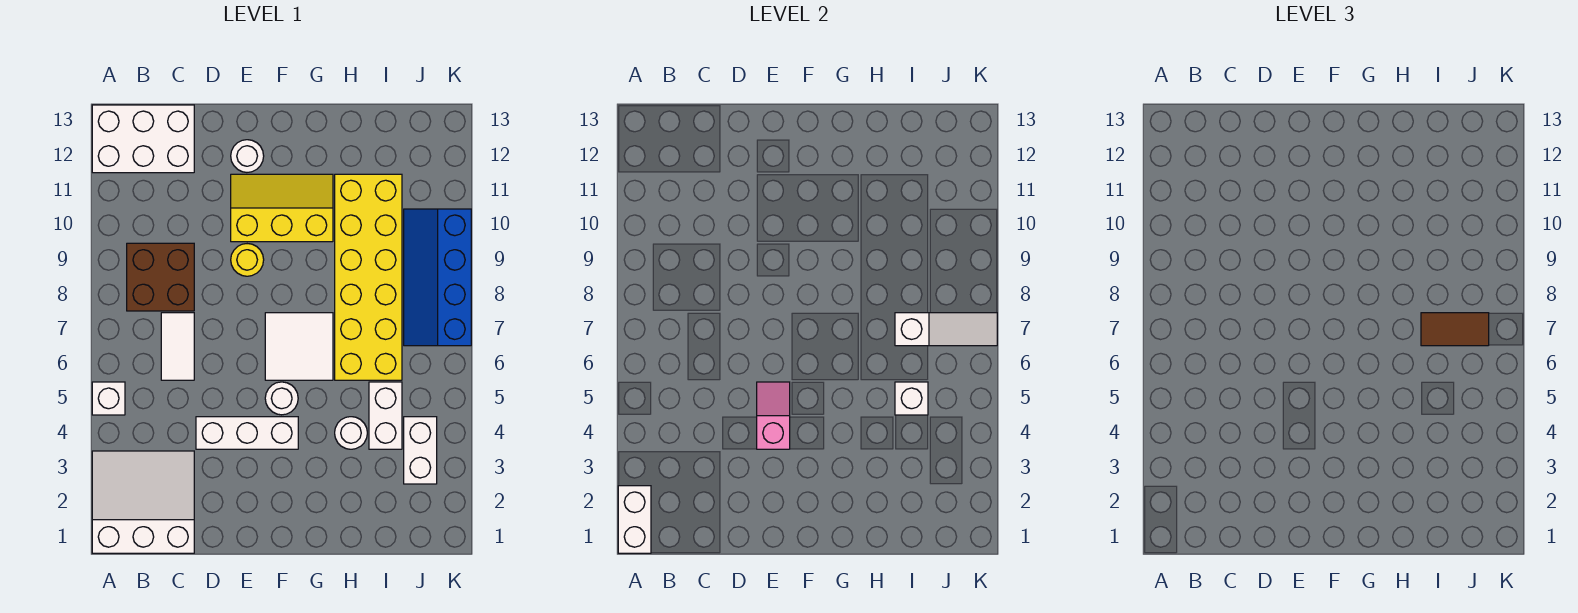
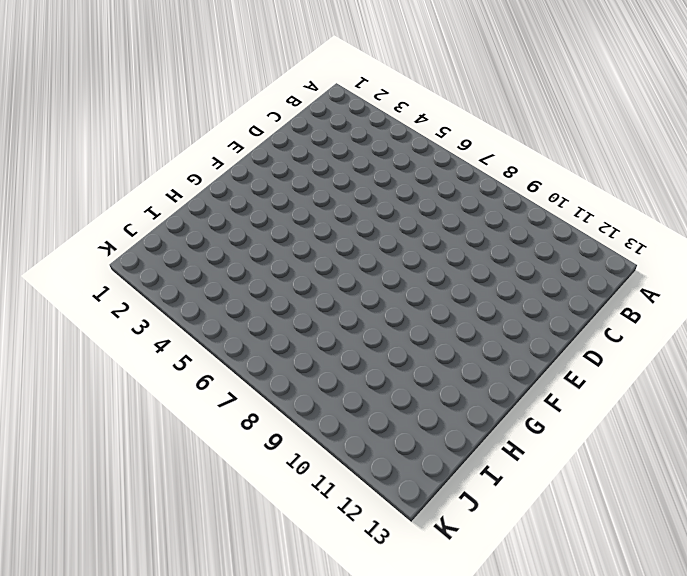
none -> white slope A1:C3 level 1 top 1
none -> white brick A5 level 1
none -> white brick A12:C13 level 1

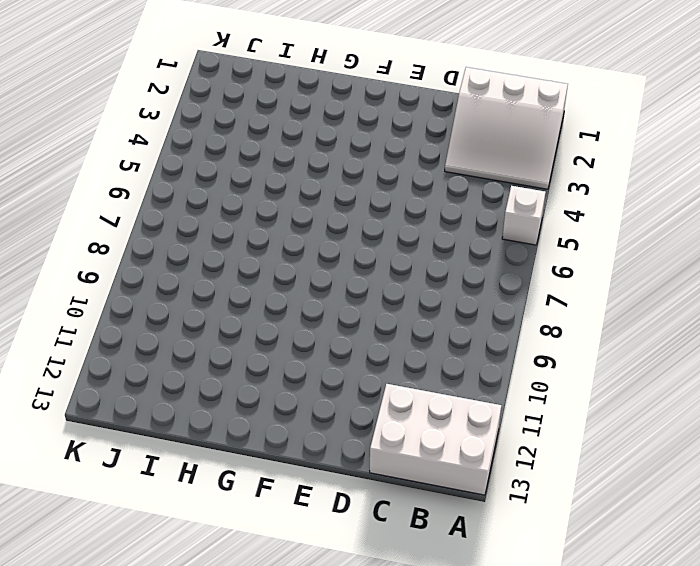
none -> brown brick B8:C9 level 1
none -> white tile C6:C7 level 1
none -> white brick D4:F4 level 1

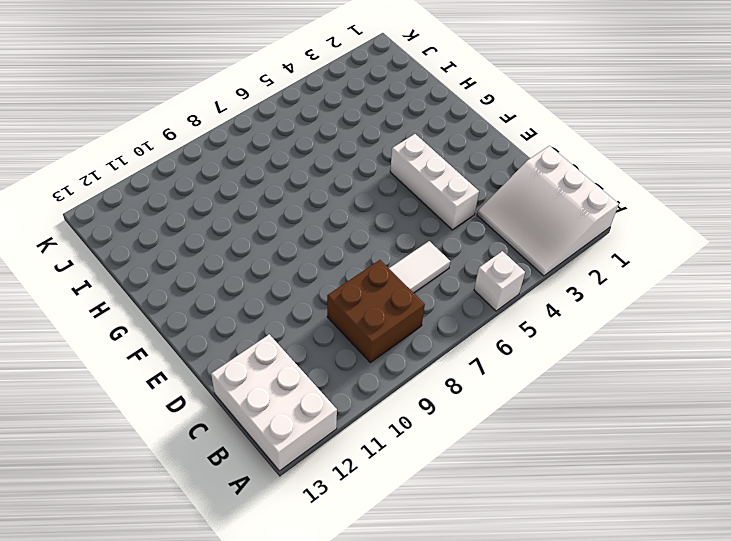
none -> yellow round brick E9 level 1
none -> yellow slope E10:G11 level 1 top 10
none -> white round brick E12 level 1

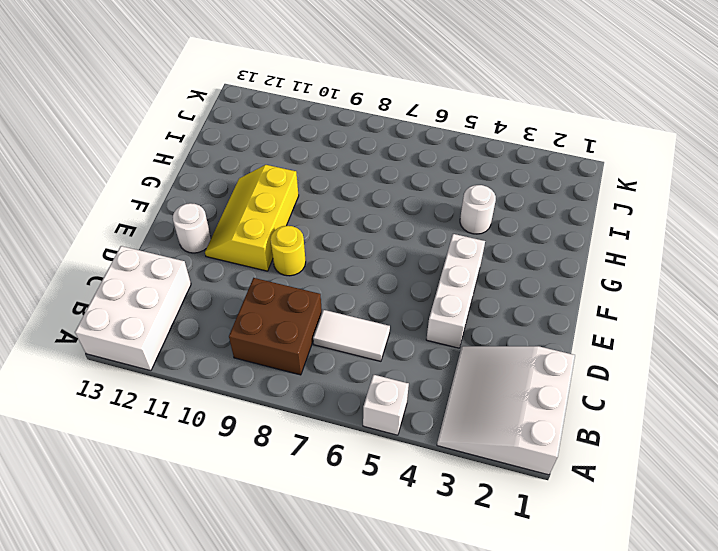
none -> white round brick F5 level 1
none -> white tile F6:G7 level 1
none -> yellow brick H6:I11 level 1

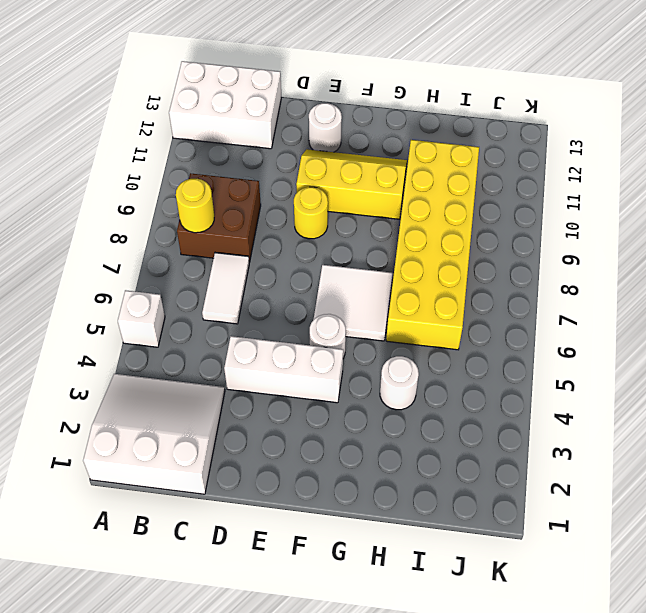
yellow round brick B8 level 2 -> none
none -> white brick I4:I5 level 1
none -> white brick J3:J4 level 1
none -> blue slope J7:K10 level 1 top K

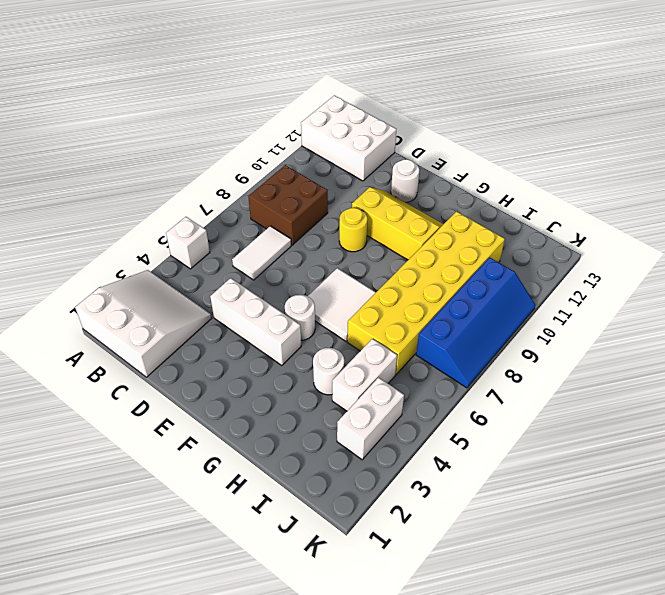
blue slope J7:K10 level 1 top J -> blue slope J7:K10 level 1 top K
none -> white brick A1:A2 level 2
none -> pink slope E4:E5 level 2 top 4
none -> white brick I5 level 2

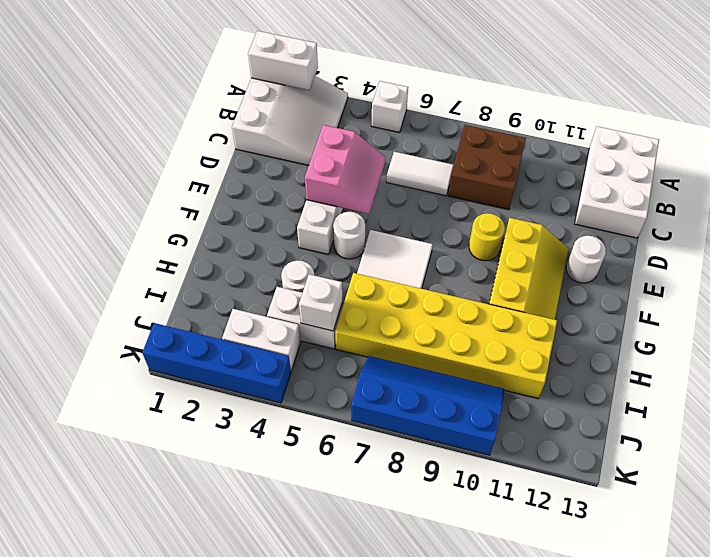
pink slope D4:E5 level 2 top 4 -> pink slope E4:E5 level 2 top 4
blue brick K1:K4 level 1 -> none
none -> white slope I7:K7 level 2 top I
none -> brown tile I7:J7 level 3

